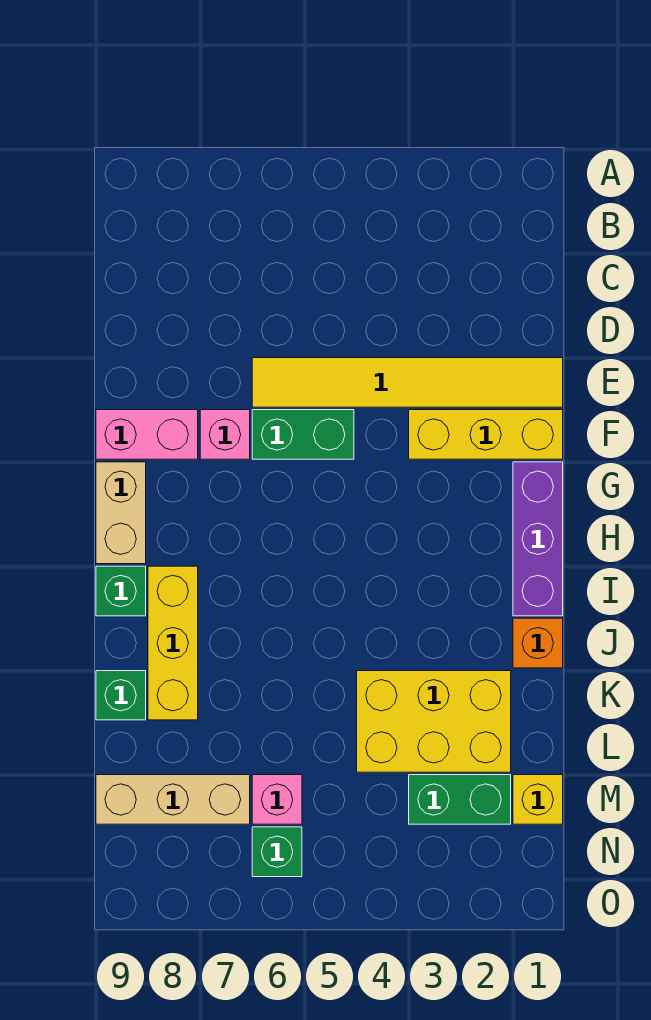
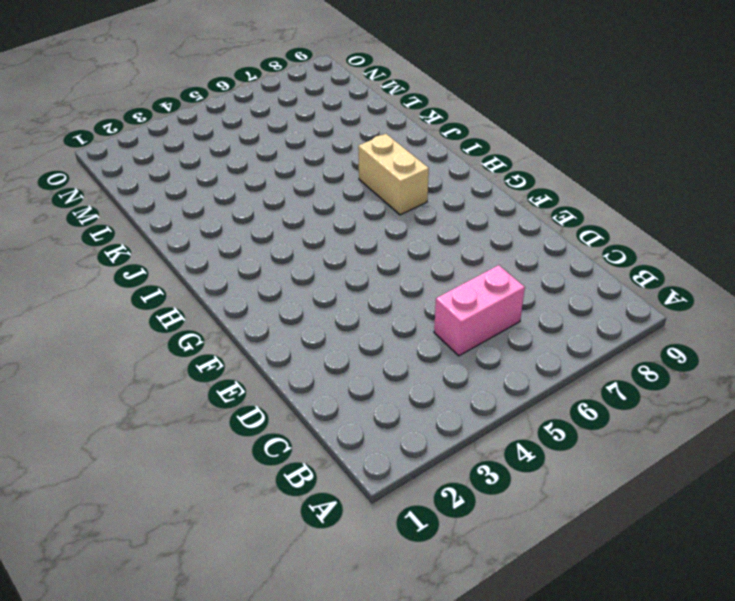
pink brick C5:C6 level 1 -> pink brick F8:F9 level 1
tan brick H7:I7 level 1 -> tan brick G9:H9 level 1
none -> yellow tile E1:E6 level 1
none -> yellow brick F1:F3 level 1
none -> green brick F5:F6 level 1

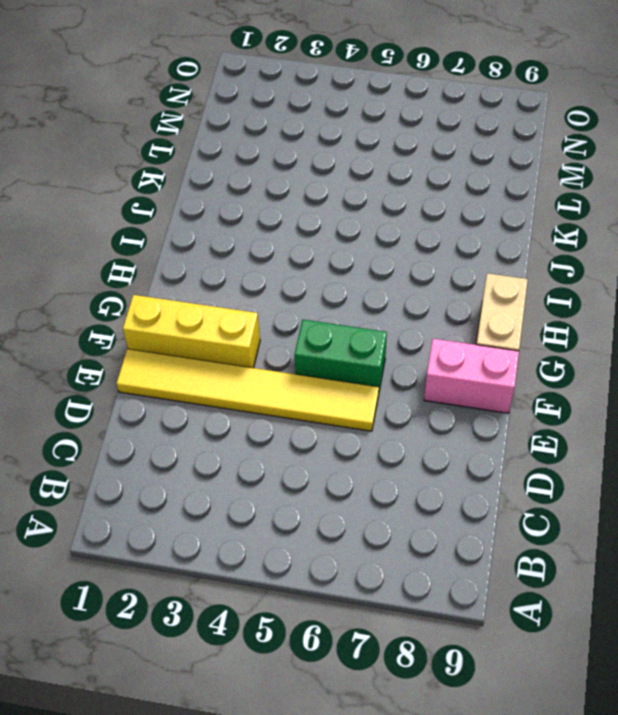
none -> pink brick F7 level 1
none -> purple brick G1:I1 level 1
none -> yellow brick I8:K8 level 1

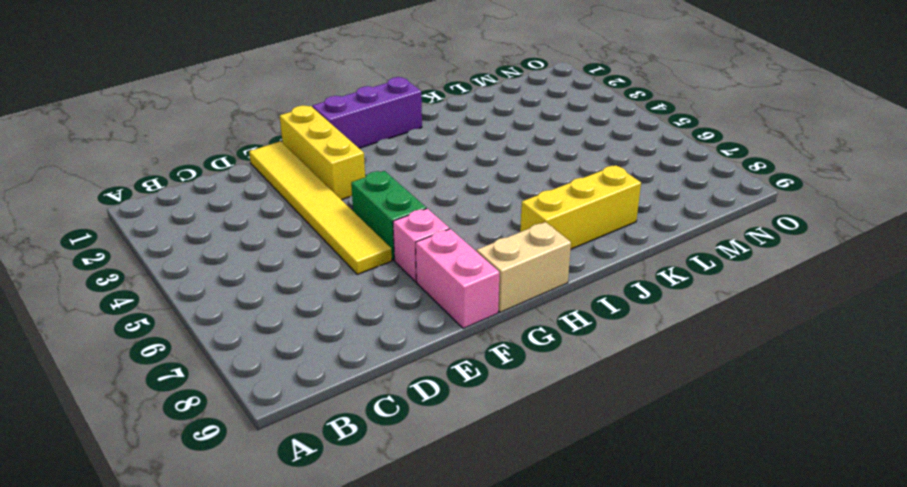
none -> green brick I9 level 1
none -> orange brick J1 level 1
none -> yellow brick K2:L4 level 1

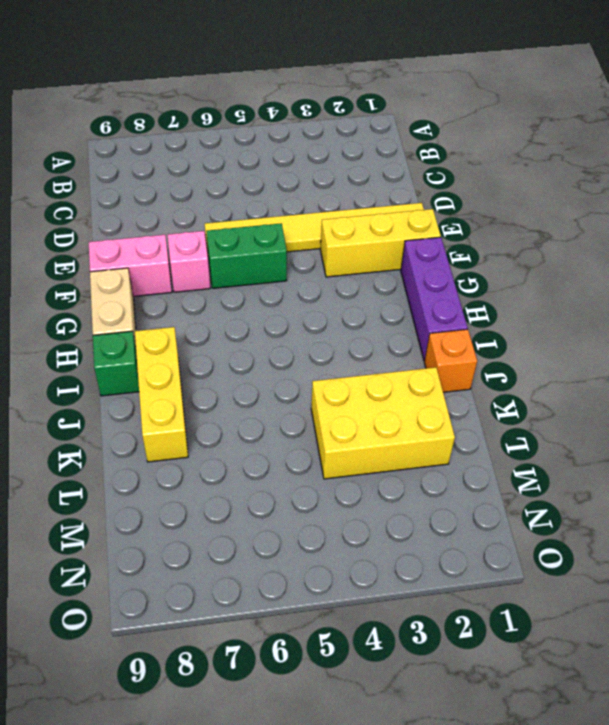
none -> green brick K9 level 1
none -> yellow brick M1 level 1
none -> green brick M2:M3 level 1

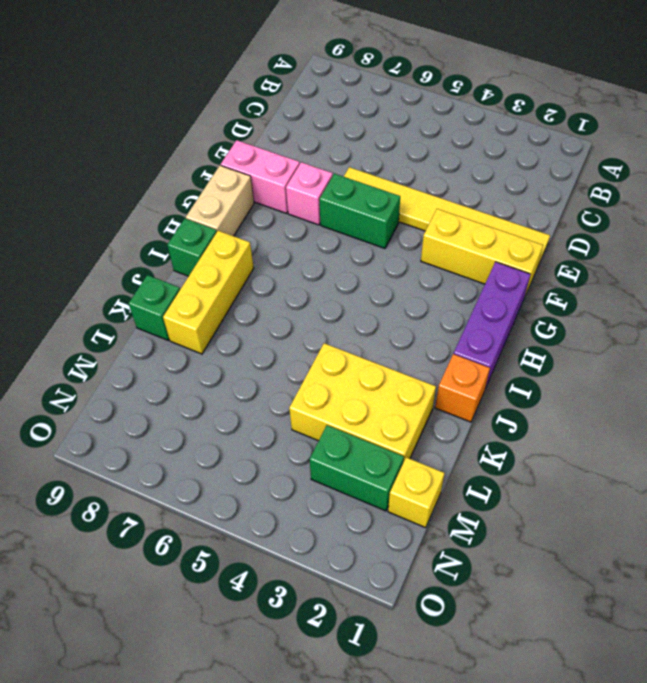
none -> pink brick M6 level 1
none -> tan brick M7:M9 level 1
none -> green brick N6 level 1

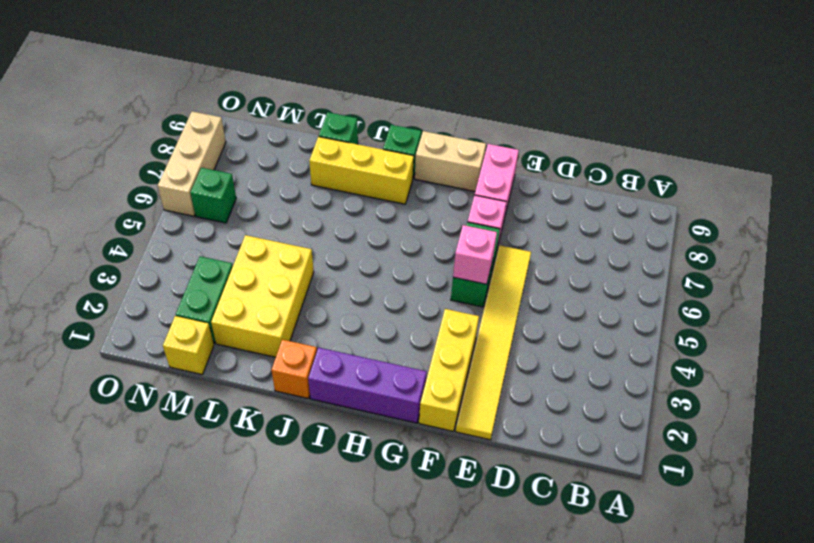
pink brick F5 level 2 -> pink brick M6 level 1
tan brick O6:O8 level 1 -> tan brick M7:M9 level 1

